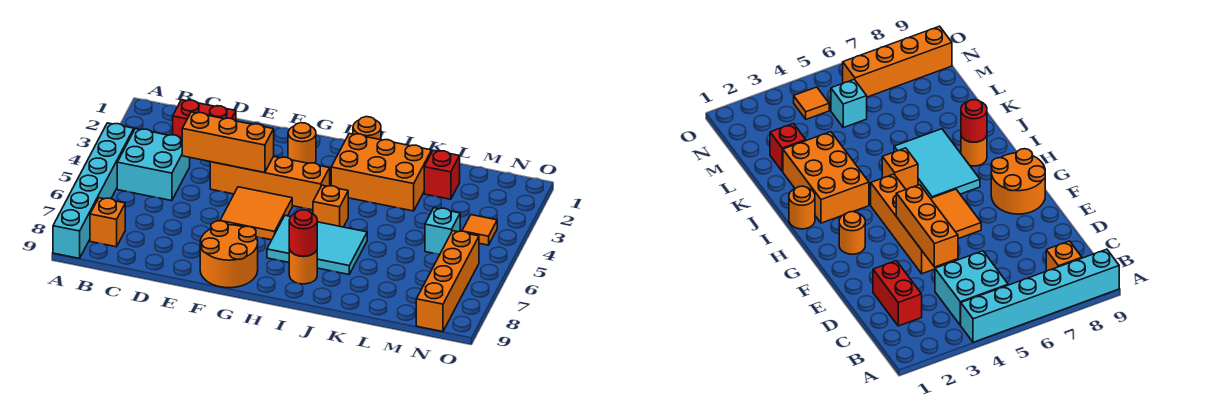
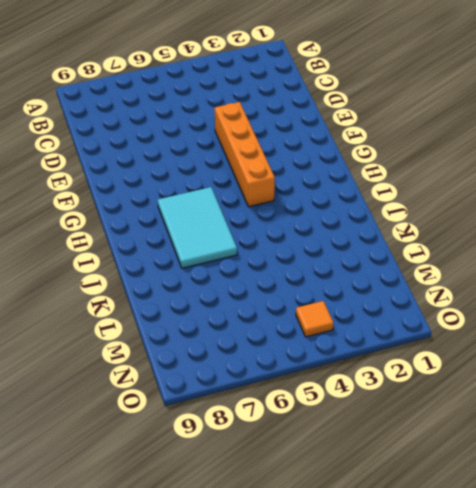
none -> cyan brick A4:A9 level 1
none -> cyan brick B4:C5 level 1
none -> orange brick B8 level 1

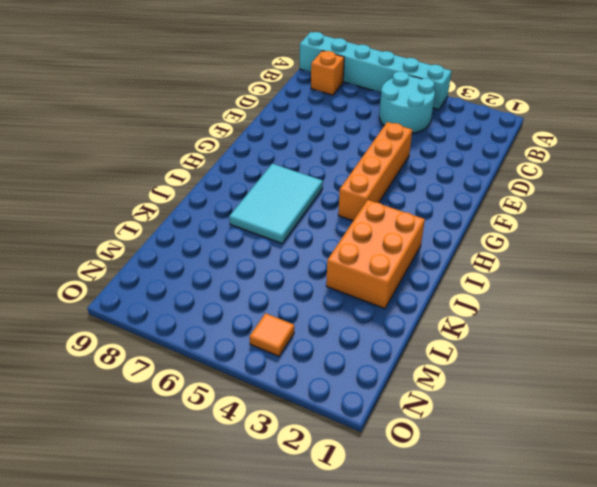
cyan round brick B4:C5 level 1 -> cyan brick B4:C5 level 1
none -> red brick C2:D2 level 1
none -> orange tile F5:G6 level 1
none -> orange round brick F8:G9 level 1

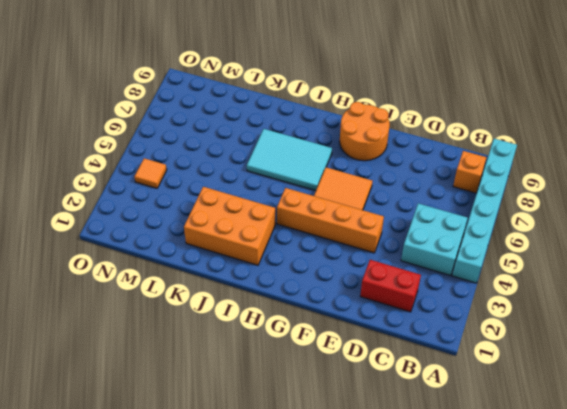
none -> orange round brick G2 level 1
none -> orange round brick I1 level 1
none -> orange brick I5 level 1

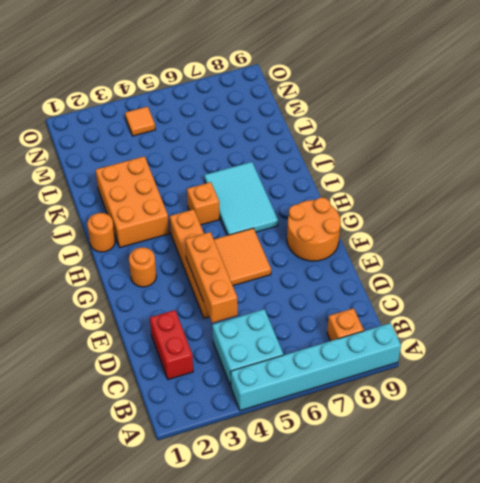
none -> orange round brick I8 level 1
none -> red brick L2 level 1
none -> cyan brick M5 level 1

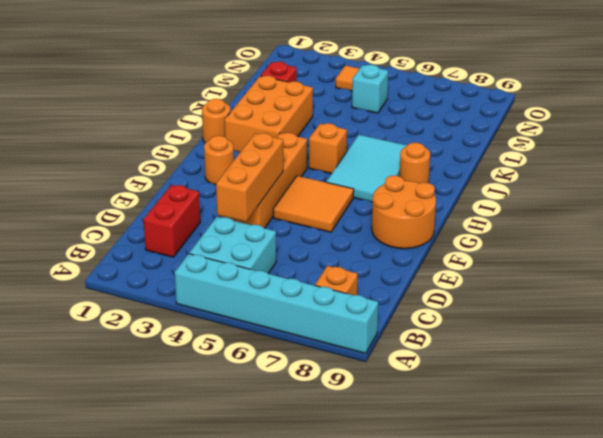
none -> orange brick N6:N9 level 1
none -> red round brick I8 level 2

